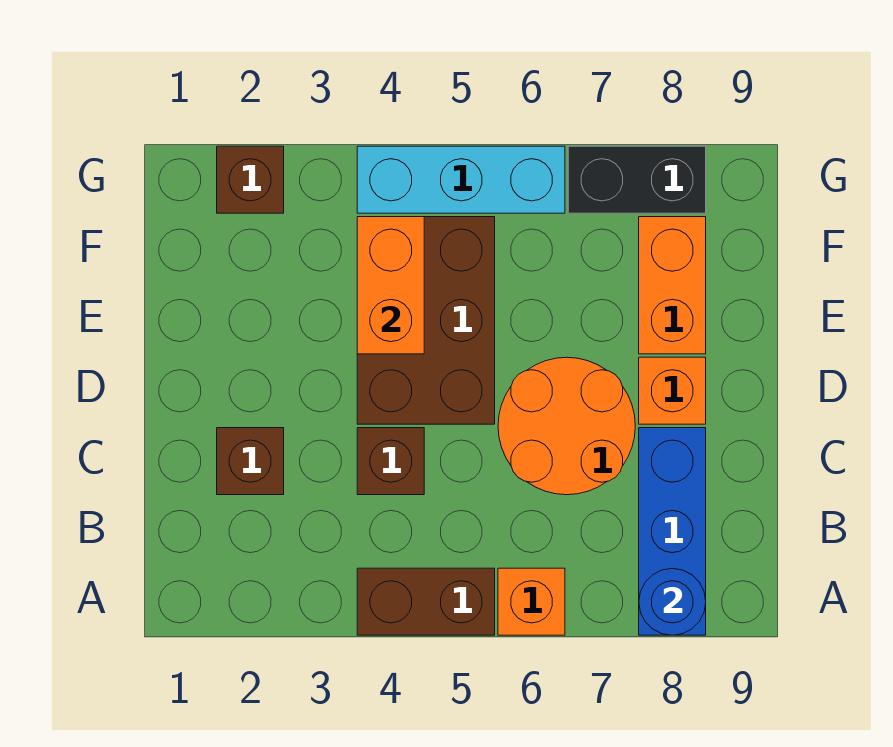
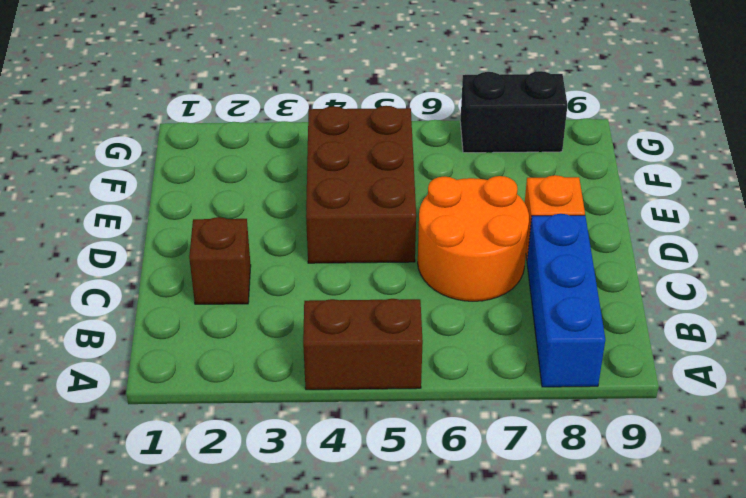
none -> orange brick A6 level 1
none -> brown brick C4 level 1
none -> orange brick E8:F8 level 1

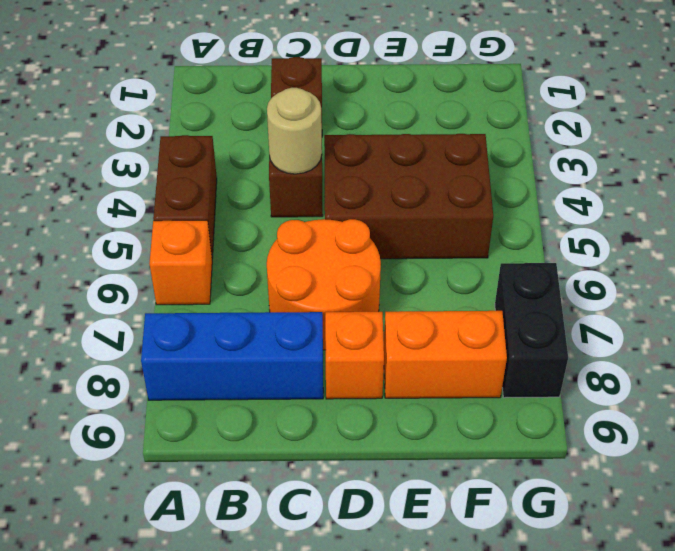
tan round brick C4 level 2 -> none
none -> brown brick G2 level 1
none -> cyan brick G4:G6 level 1
none -> blue round brick A8 level 2

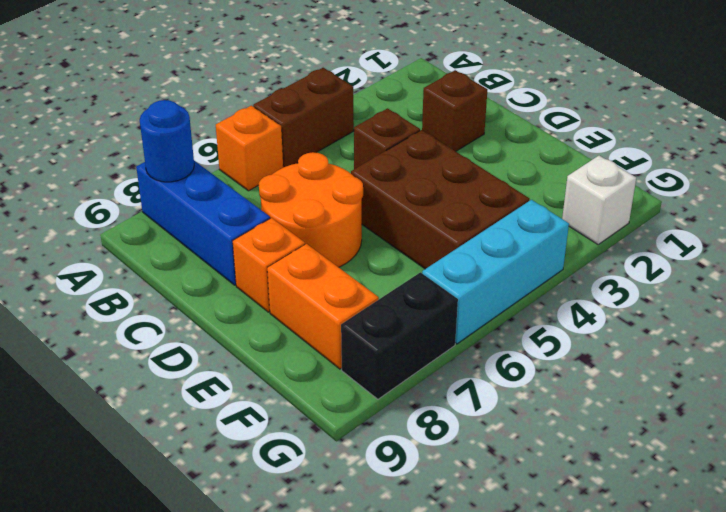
white brick G2 level 1 -> brown brick G2 level 1
none -> orange brick E4:F4 level 2

